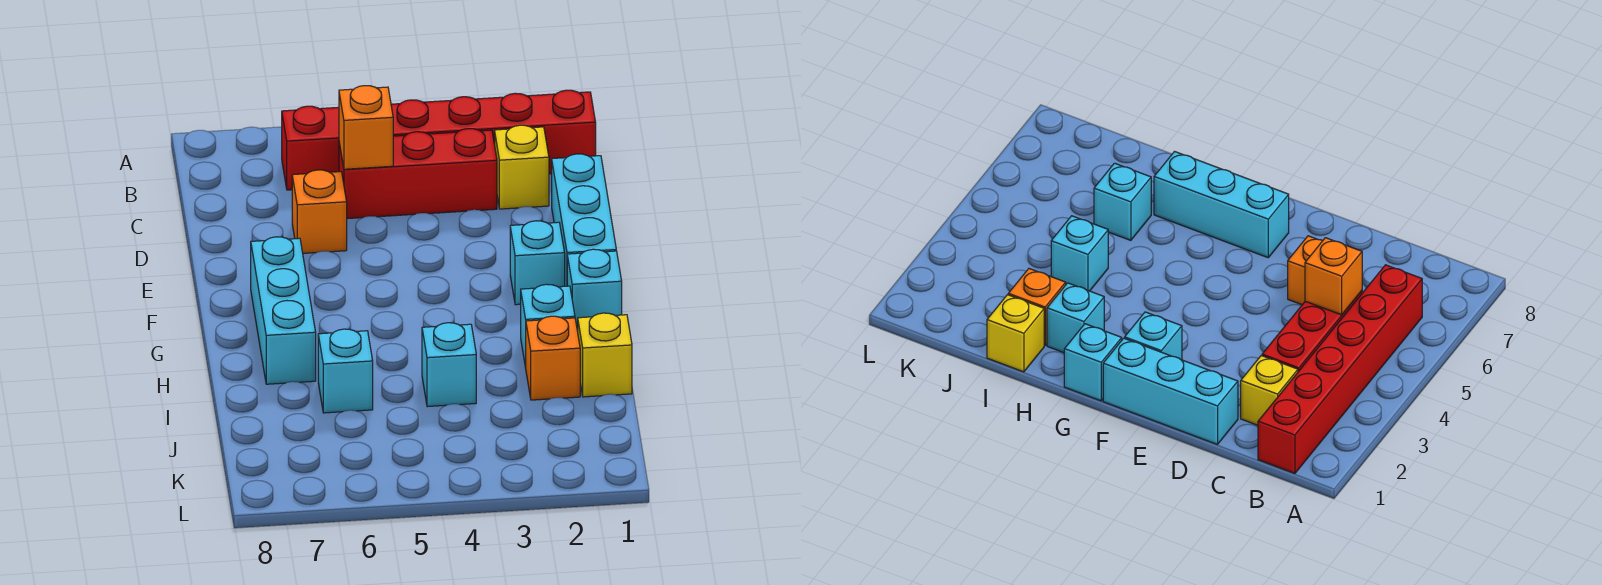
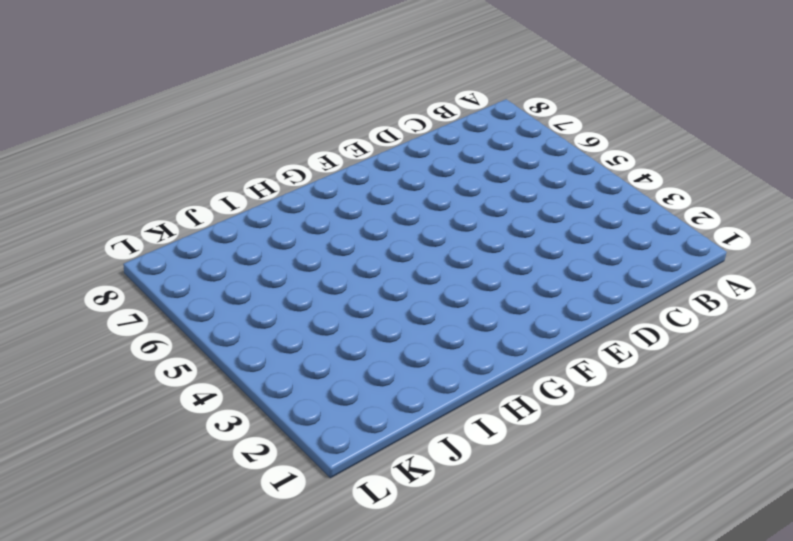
none -> red brick B1:B6 level 1
none -> yellow brick C2 level 1
none -> red brick C3:C5 level 1

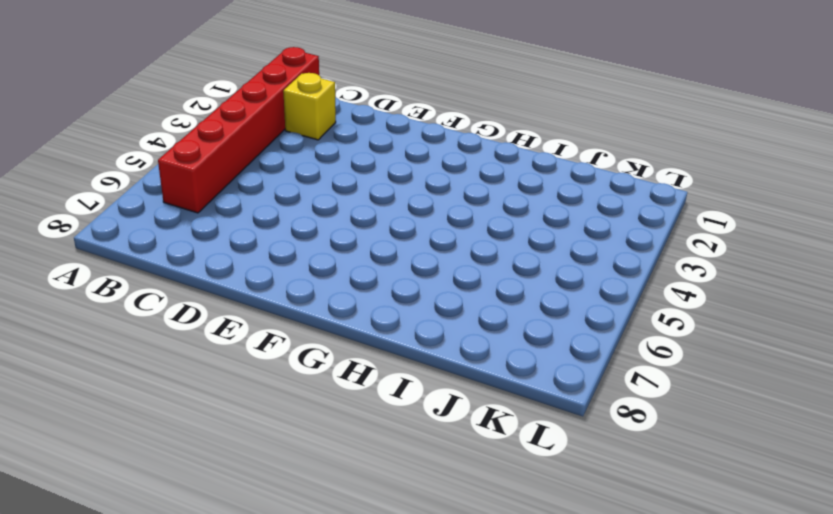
none -> red brick C3:C5 level 1
none -> cyan brick D1:F1 level 1
none -> orange brick D6 level 1

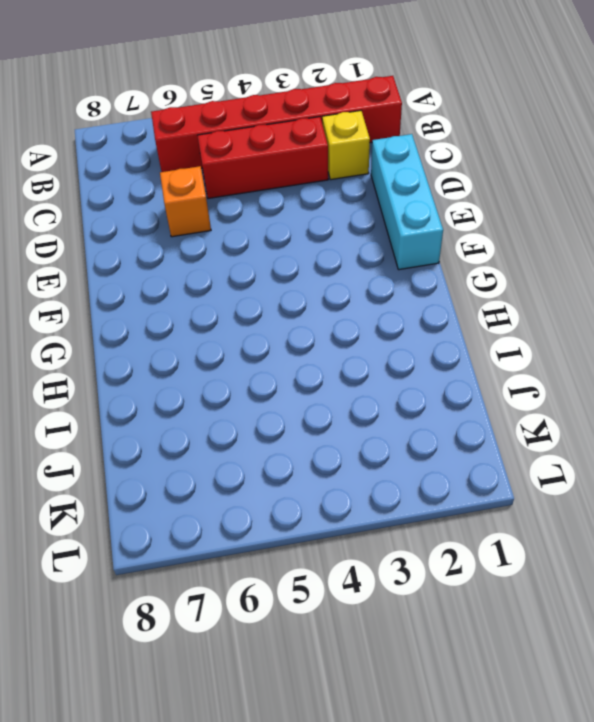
none -> cyan brick F2 level 1
none -> cyan brick F7:H7 level 1
none -> cyan brick G1 level 1

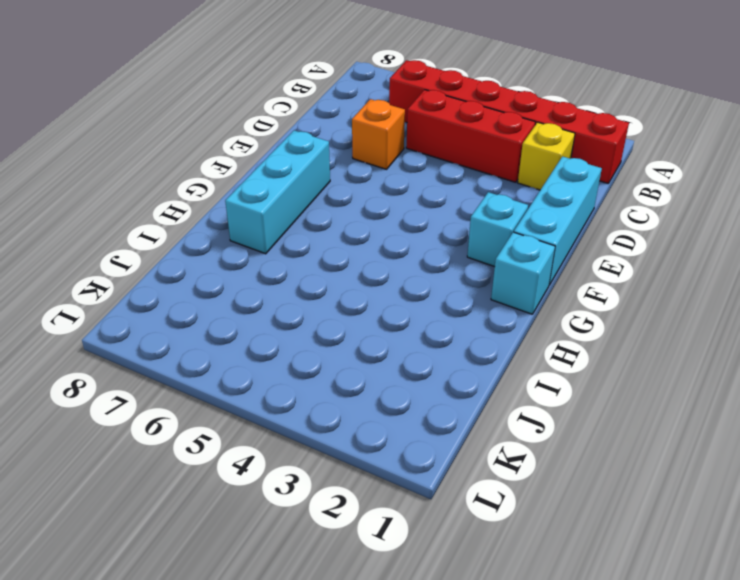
none -> cyan brick H2 level 1
none -> yellow brick I1 level 1
none -> orange brick I2 level 1

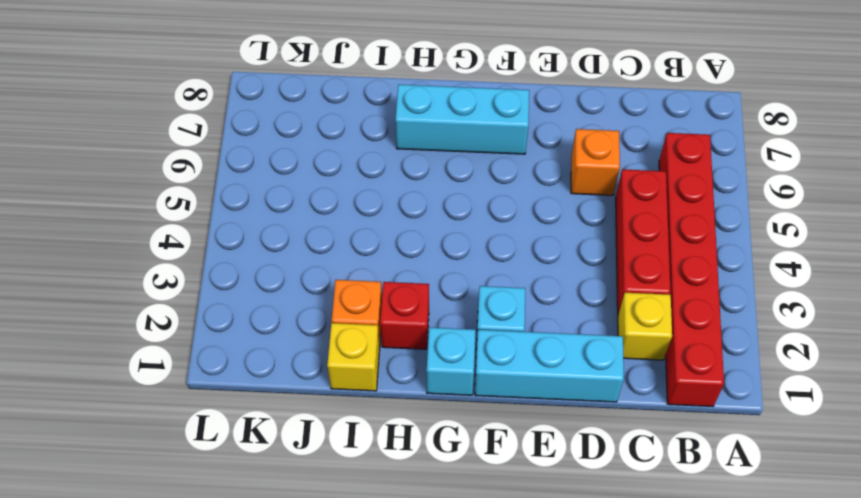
red brick H2 level 1 -> cyan brick H2 level 1
none -> cyan brick I4 level 1
none -> cyan brick I6 level 1
none -> orange brick C5 level 2

